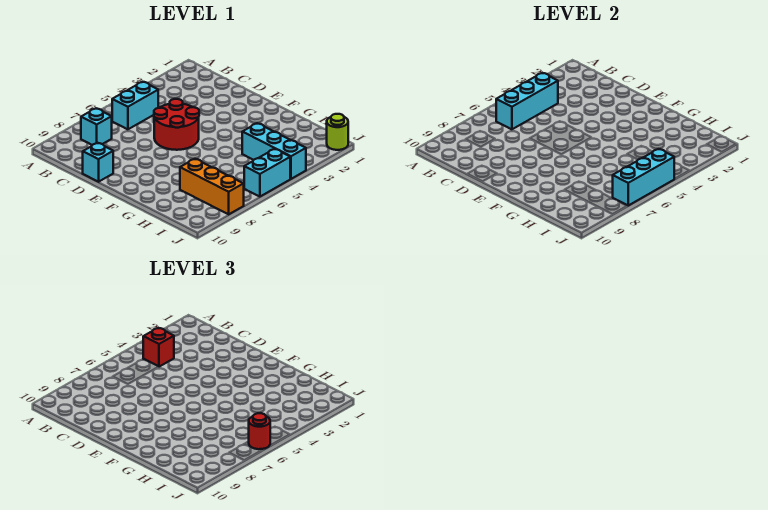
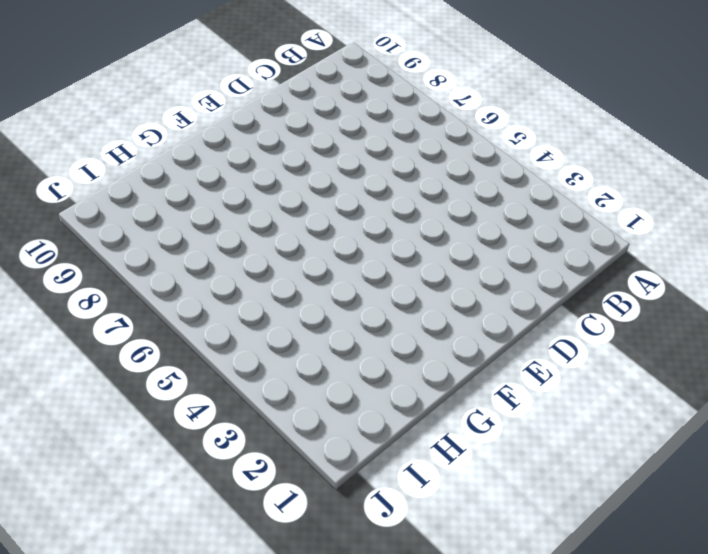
none -> cyan brick B5:B6 level 1
none -> cyan brick B8 level 1
none -> red round brick D5:E6 level 1

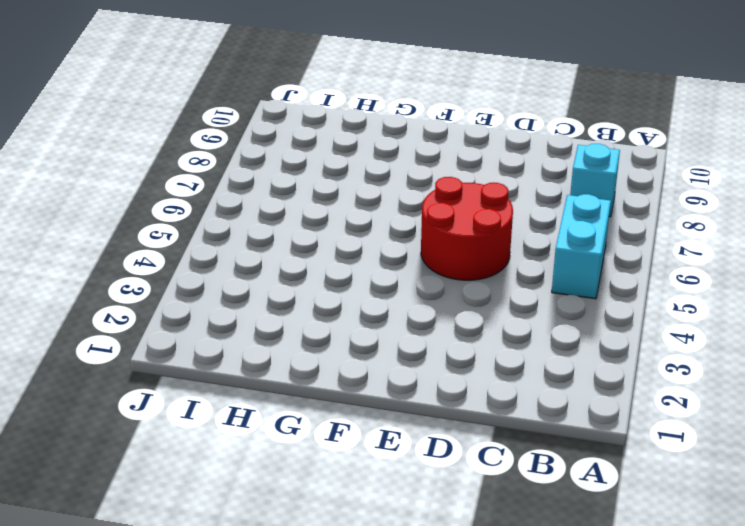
none -> cyan brick D10 level 1
none -> cyan brick H4:J4 level 1
none -> orange brick H8:J8 level 1

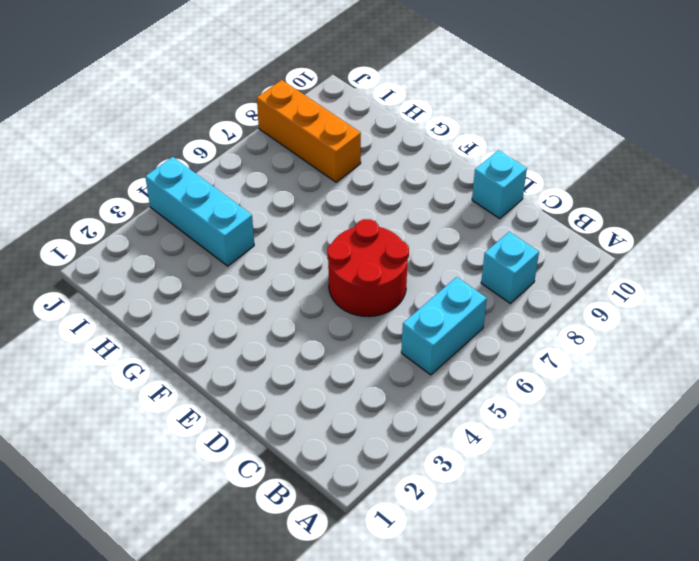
none -> lime round brick J1 level 1
none -> cyan brick J5:J6 level 1
none -> cyan brick B4:B6 level 2

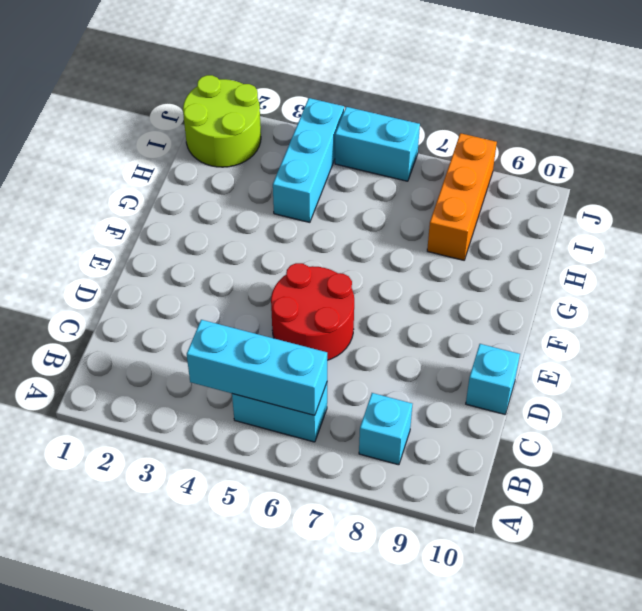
lime round brick I1:J2 level 1 -> lime round brick J1 level 1
none -> cyan brick J5:J7 level 2
none -> red brick B4 level 3
none -> red round brick J6 level 3

